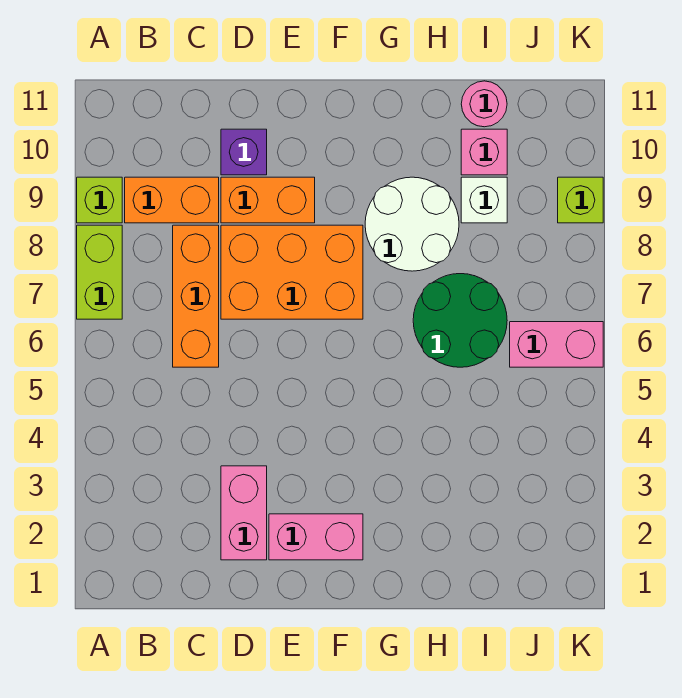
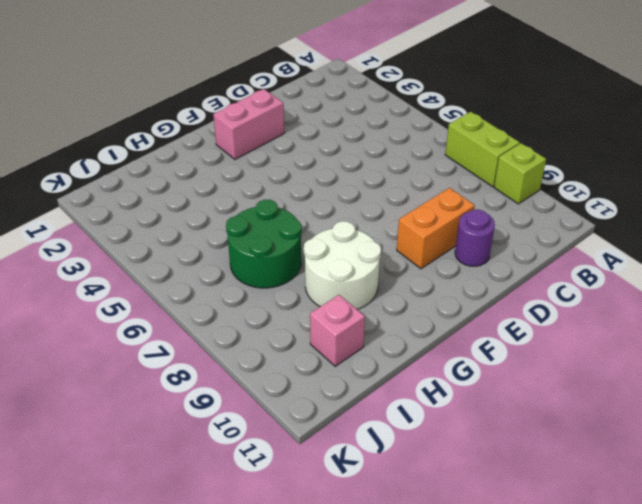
purple round brick D10 level 1 -> purple brick D10 level 1
none -> orange brick B9:C9 level 1
none -> orange brick C6:C8 level 1
none -> pink brick D2:D3 level 1

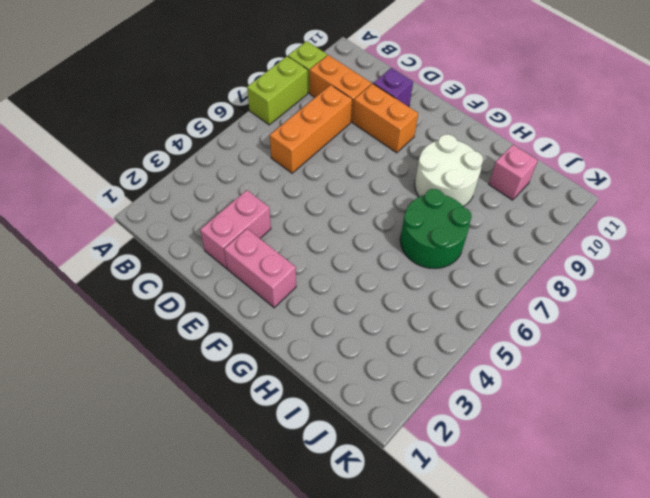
none -> orange brick D7:F8 level 1
none -> white brick I9 level 1
none -> pink round brick I11 level 1

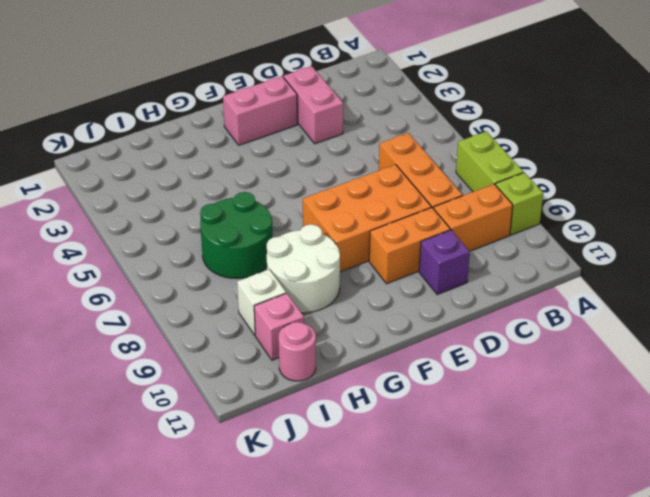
none -> pink brick J6:K6 level 1
none -> lime brick K9 level 1

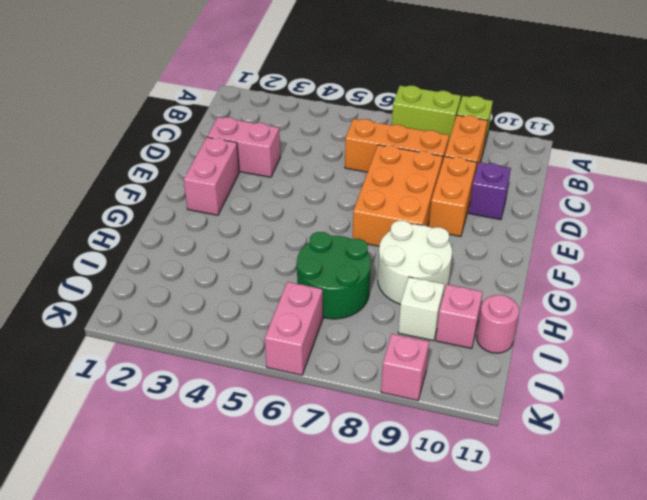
pink brick K9 level 1 -> lime brick K9 level 1

